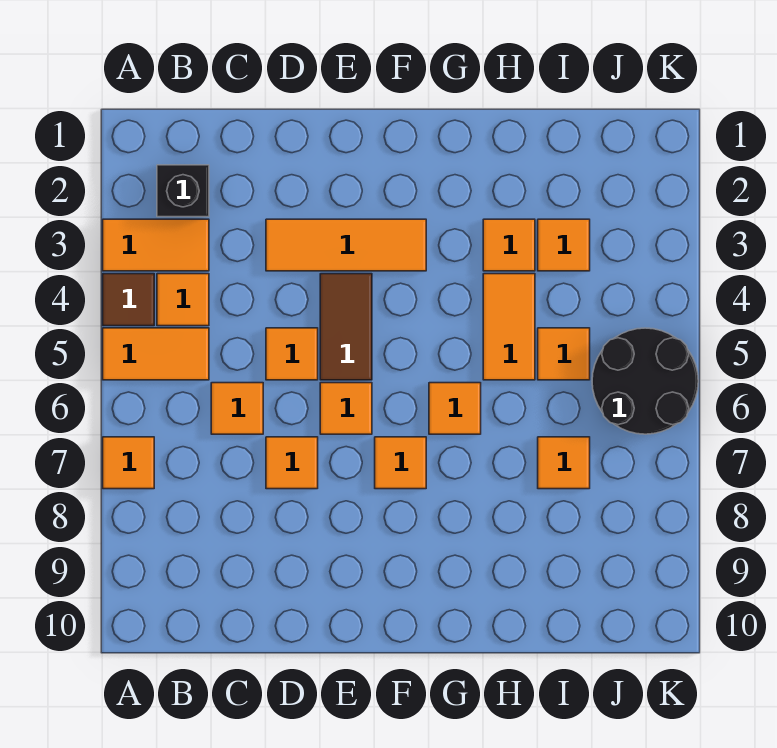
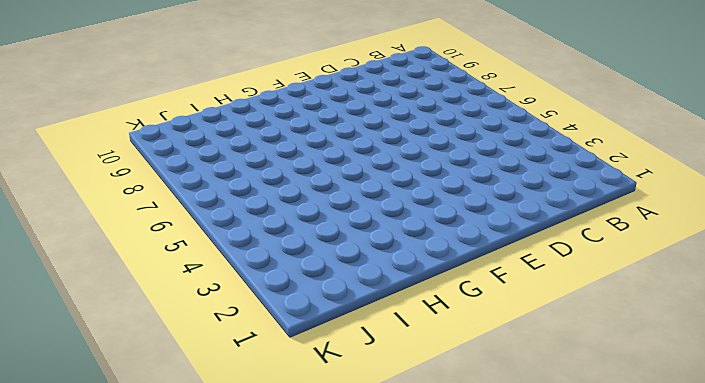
none -> orange tile A3:B3 level 1
none -> brown tile A4 level 1
none -> orange tile A5:B5 level 1

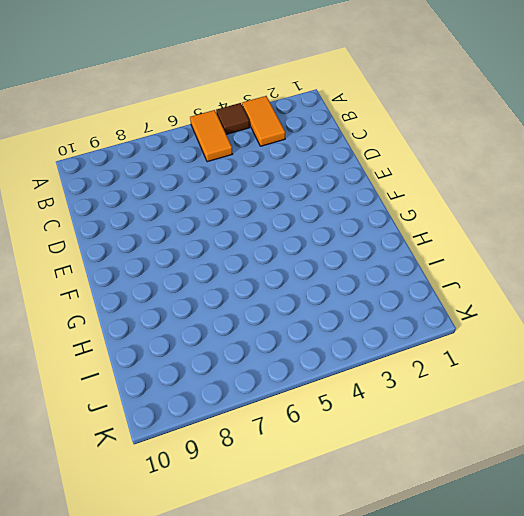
none -> orange tile A7 level 1
none -> black brick B2 level 1
none -> orange tile B4 level 1

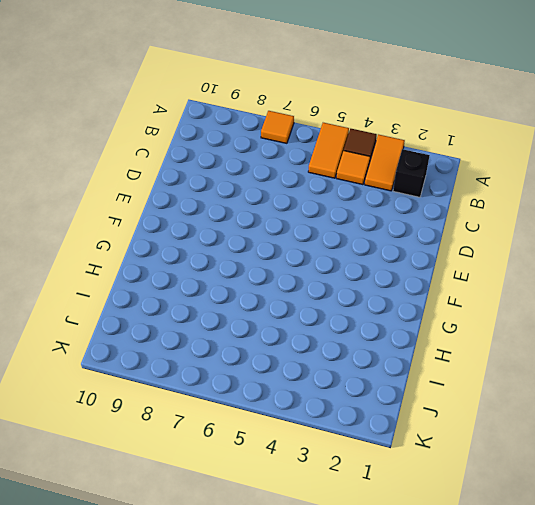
none -> orange tile C6 level 1
none -> orange tile D3:F3 level 1
none -> orange tile D5 level 1

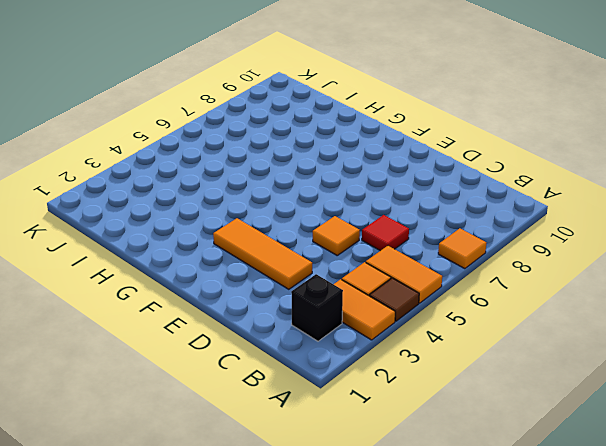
red tile C6 level 1 -> orange tile C6 level 1
none -> orange tile D7 level 1
none -> brown tile E4:E5 level 1
none -> orange tile E6 level 1

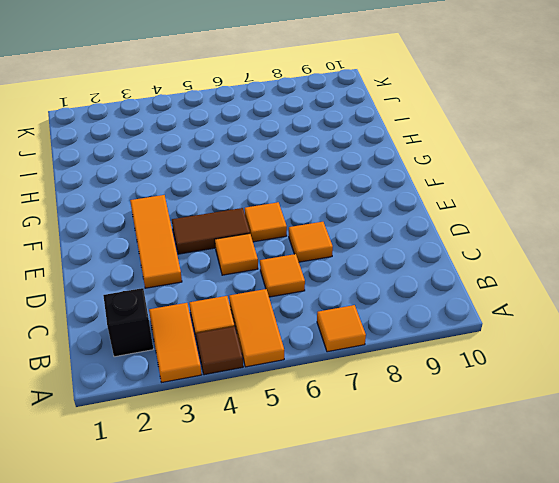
none -> orange tile F7 level 1
none -> orange tile G6 level 1
none -> orange tile H3 level 1

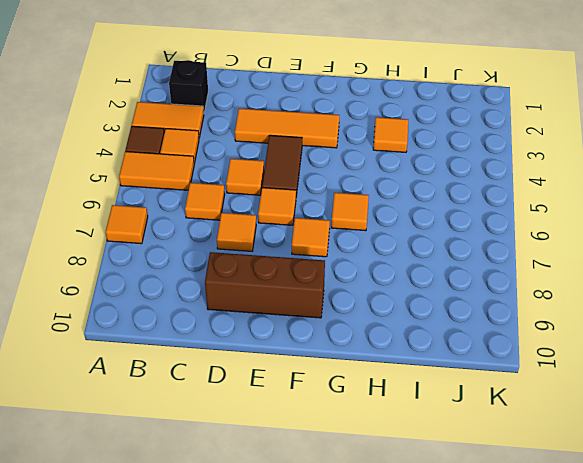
brown brick D9:F9 level 1 -> none
none -> orange tile H4:H5 level 1
none -> orange tile I3 level 1
none -> orange tile I5 level 1

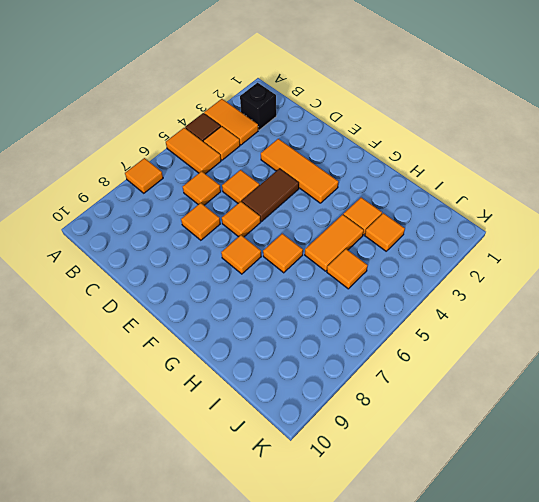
none -> orange tile I7 level 1
none -> black round brick J5:K6 level 1

